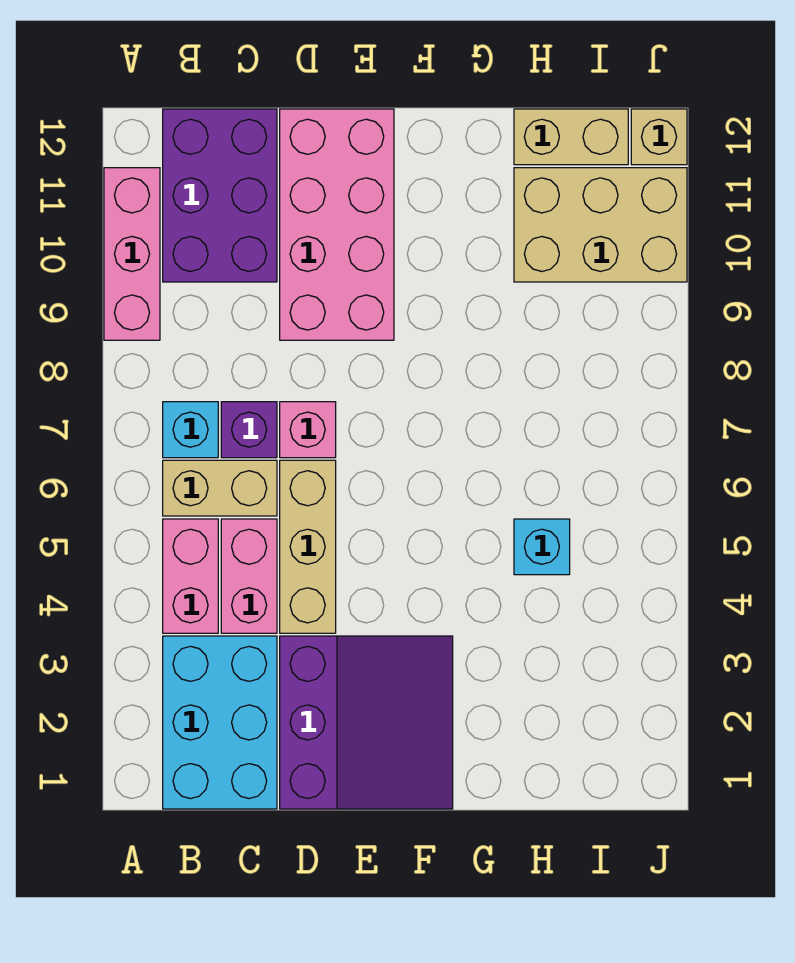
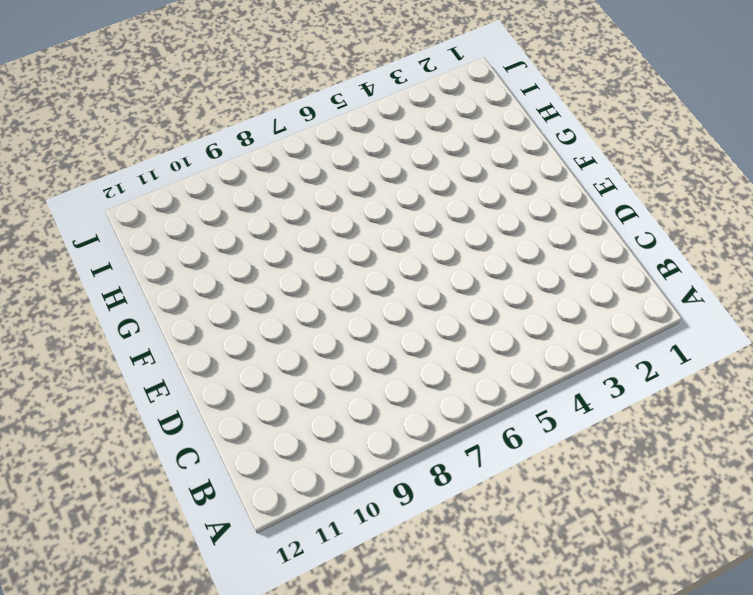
none -> pink brick A9:A11 level 1
none -> cyan brick B1:C3 level 1
none -> pink brick B4:B5 level 1

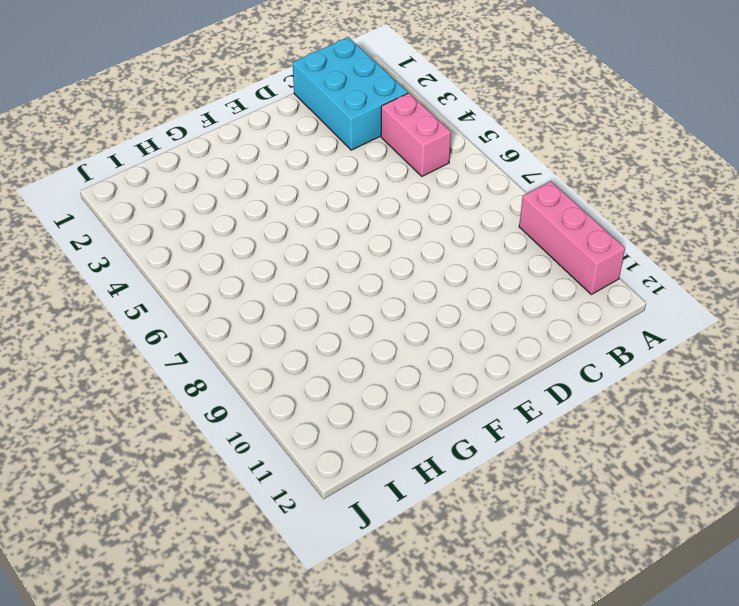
none -> tan brick B6:C6 level 1
none -> cyan brick B7 level 1
none -> purple brick B10:C12 level 1

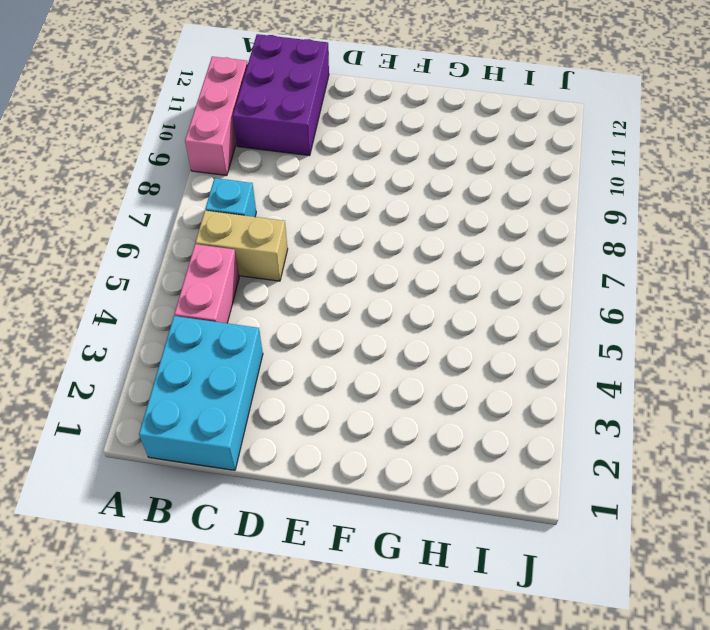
none -> pink brick C4:C5 level 1
none -> purple brick C7 level 1
none -> purple slope D1:F3 level 1 top D

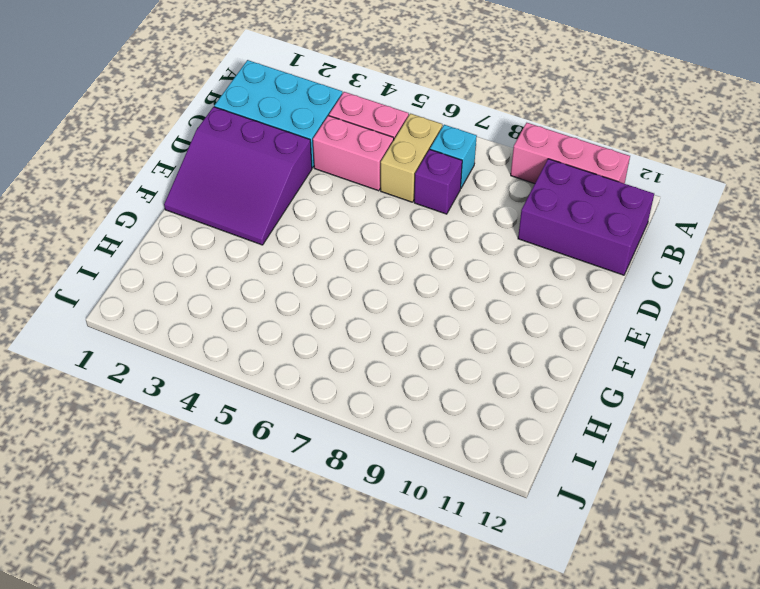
none -> tan brick D4:D6 level 1
none -> pink brick D7 level 1
none -> pink brick D9:E12 level 1

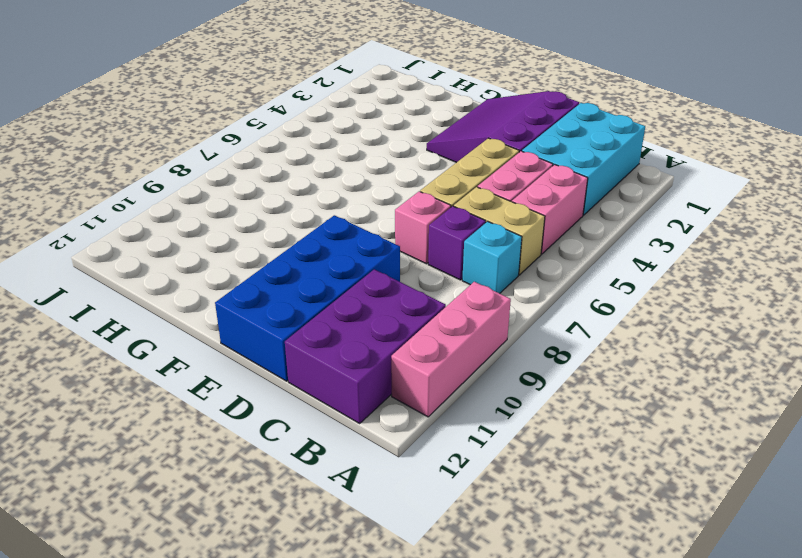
blue brick D9:E12 level 1 -> pink brick D9:E12 level 1
none -> cyan brick H5 level 1
none -> tan brick H10:J11 level 1
none -> tan brick H12:I12 level 1

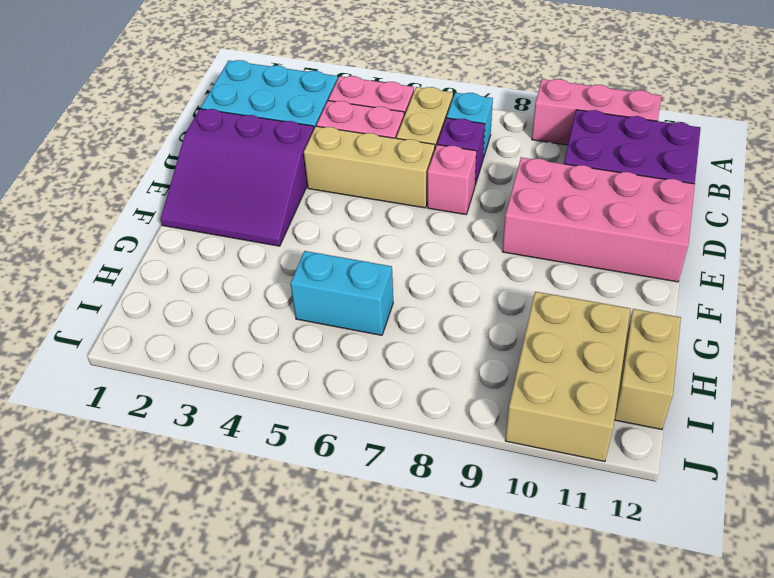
cyan brick H5:H6 level 1 -> cyan brick H5 level 1
none -> tan brick J12 level 1

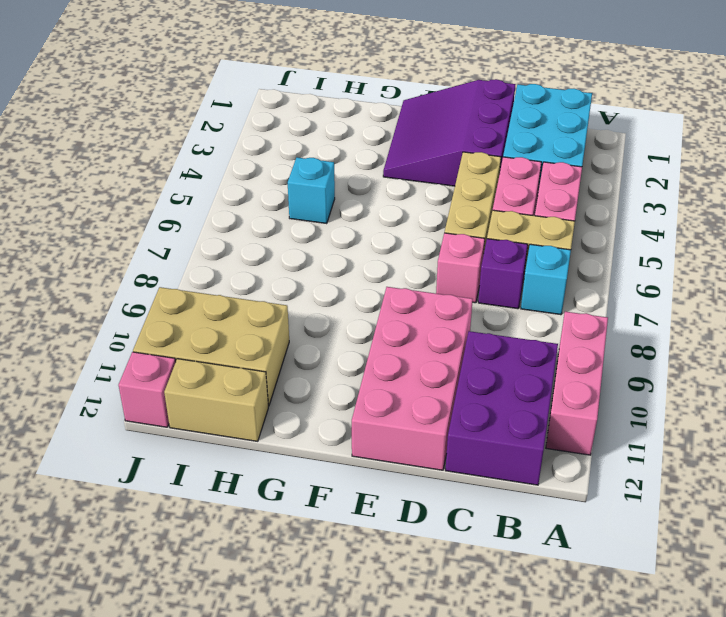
pink brick J12 level 1 -> tan brick J12 level 1

